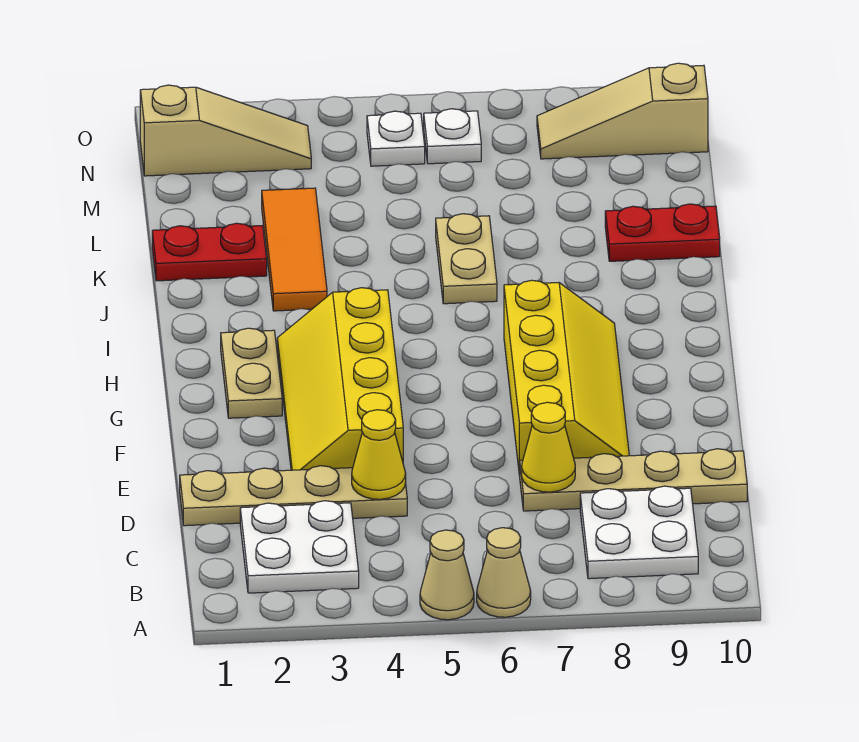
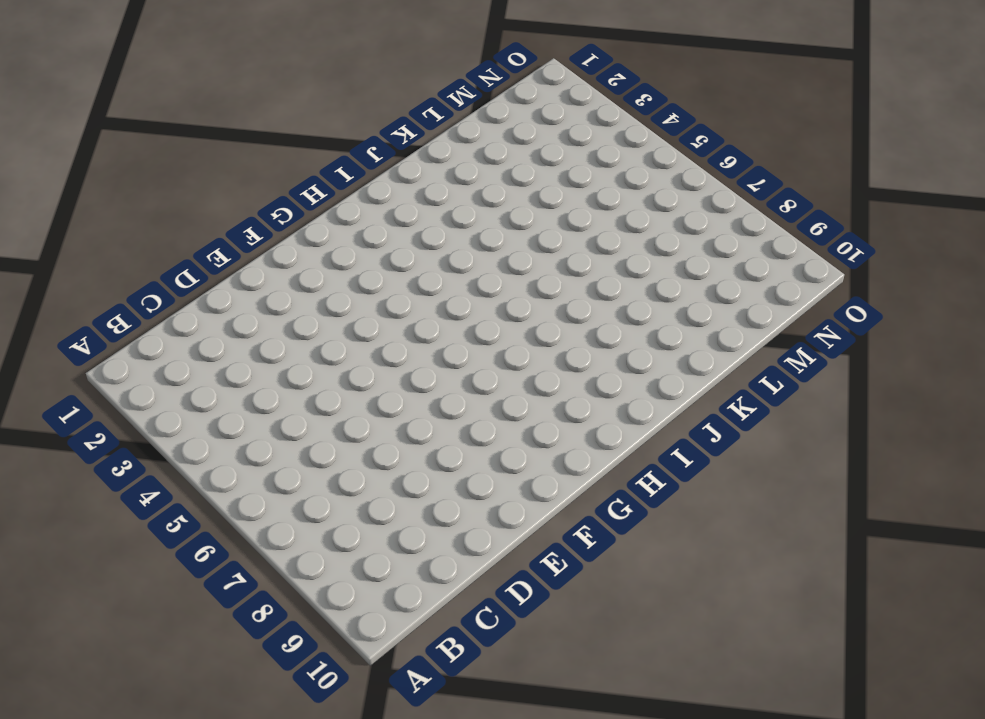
none -> tan cone A5 level 1
none -> tan cone A6 level 1
none -> white plate B2:C3 level 1

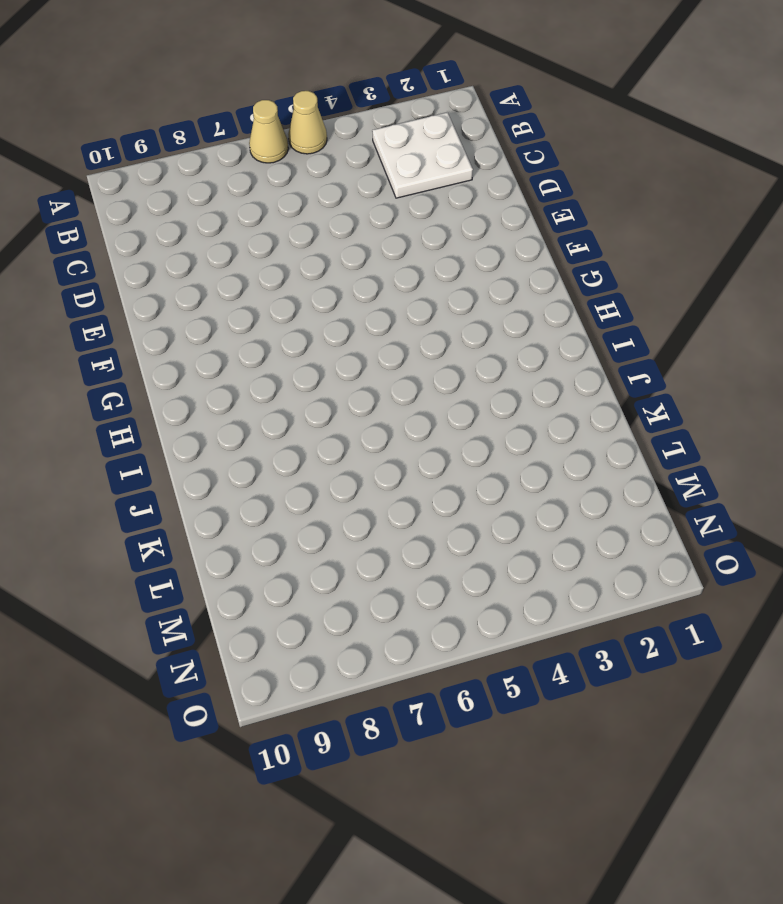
none -> white plate B8:C9 level 1
none -> tan plate D1:D4 level 1
none -> tan plate D7:D10 level 1

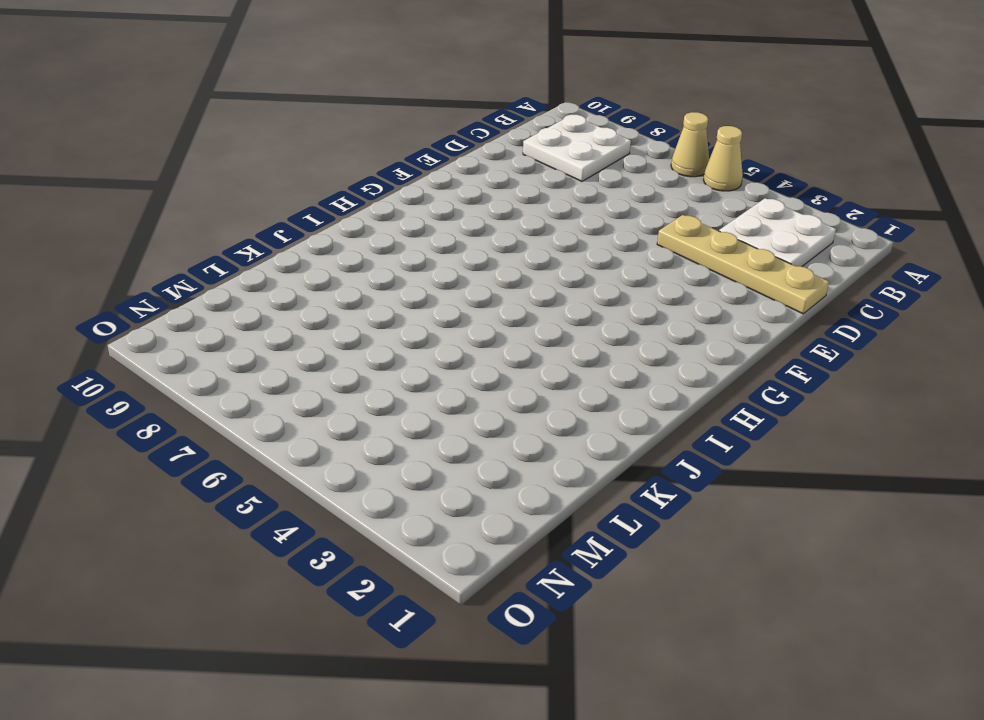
none -> tan plate D7:D10 level 1
none -> yellow slope E3:H4 level 1 top 4
none -> yellow slope E7:H8 level 1 top 7

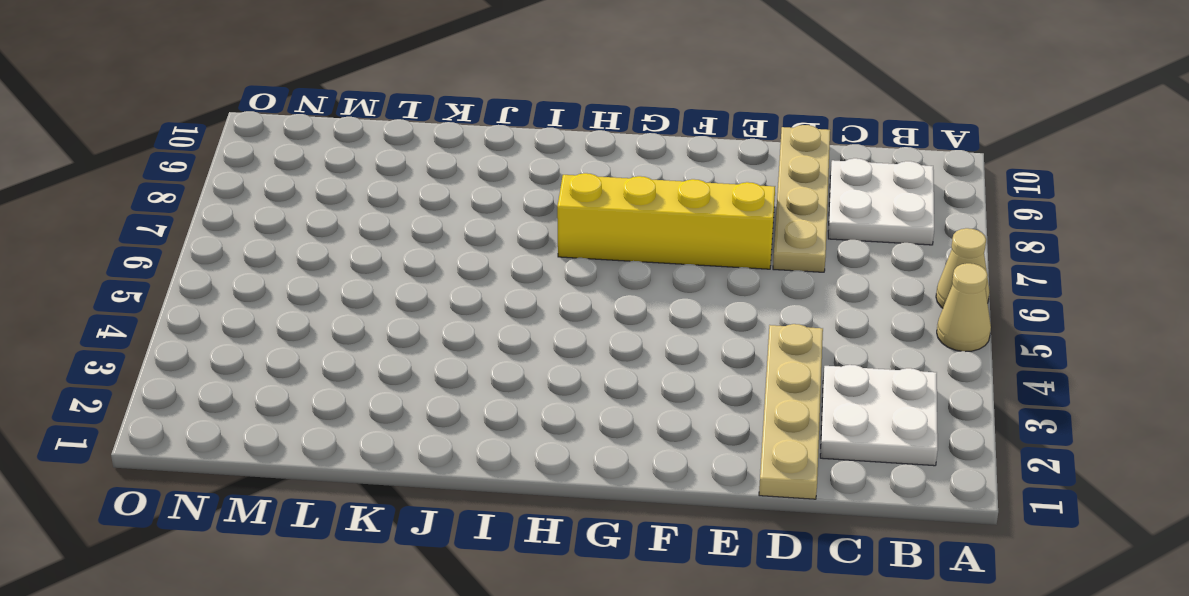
none -> yellow slope E3:H4 level 1 top 4
none -> tan plate G2:H2 level 1
none -> orange tile J3:L3 level 1

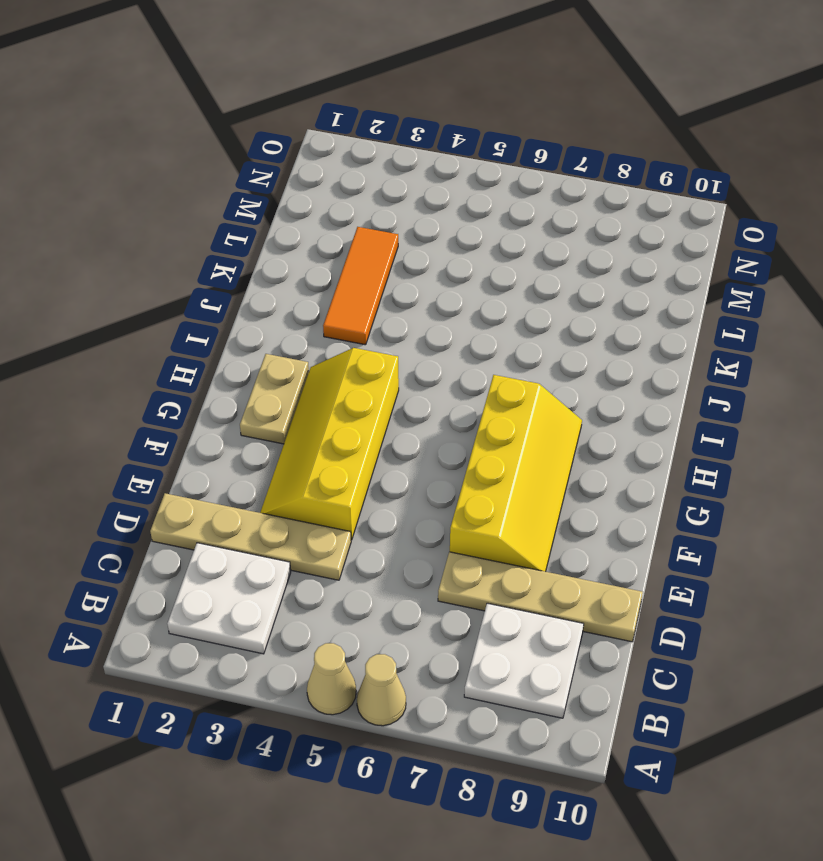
none -> tan plate J6:K6 level 1
none -> red plate K1:K2 level 1
none -> red plate K9:K10 level 1

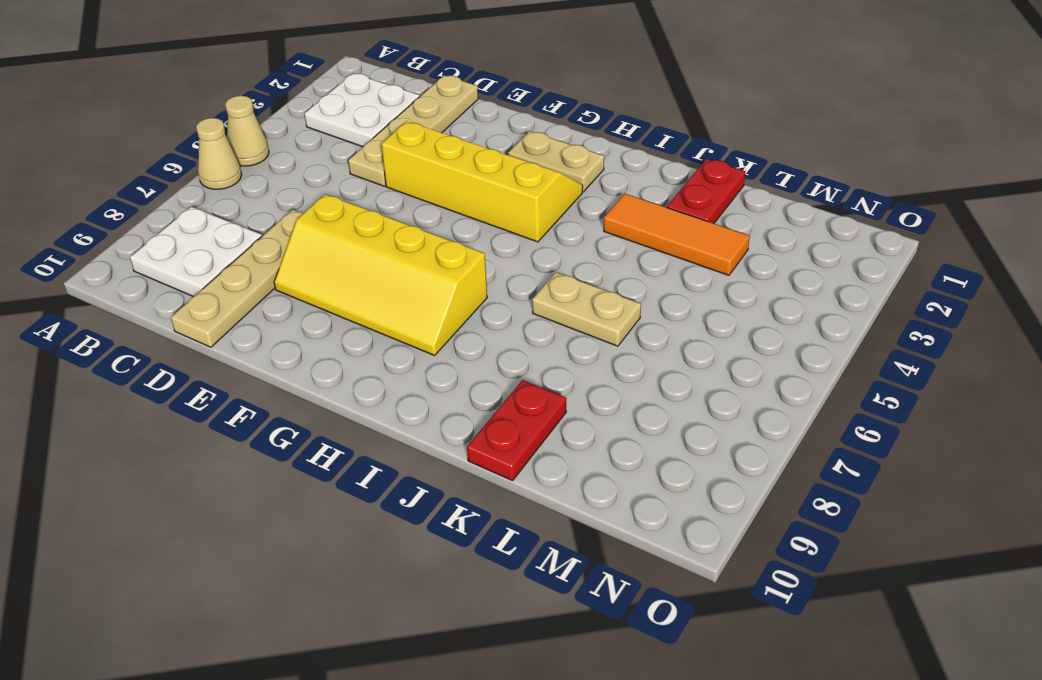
none -> tan slope N1:N3 level 1 top 1
none -> white plate N5 level 1
none -> white plate N6 level 1

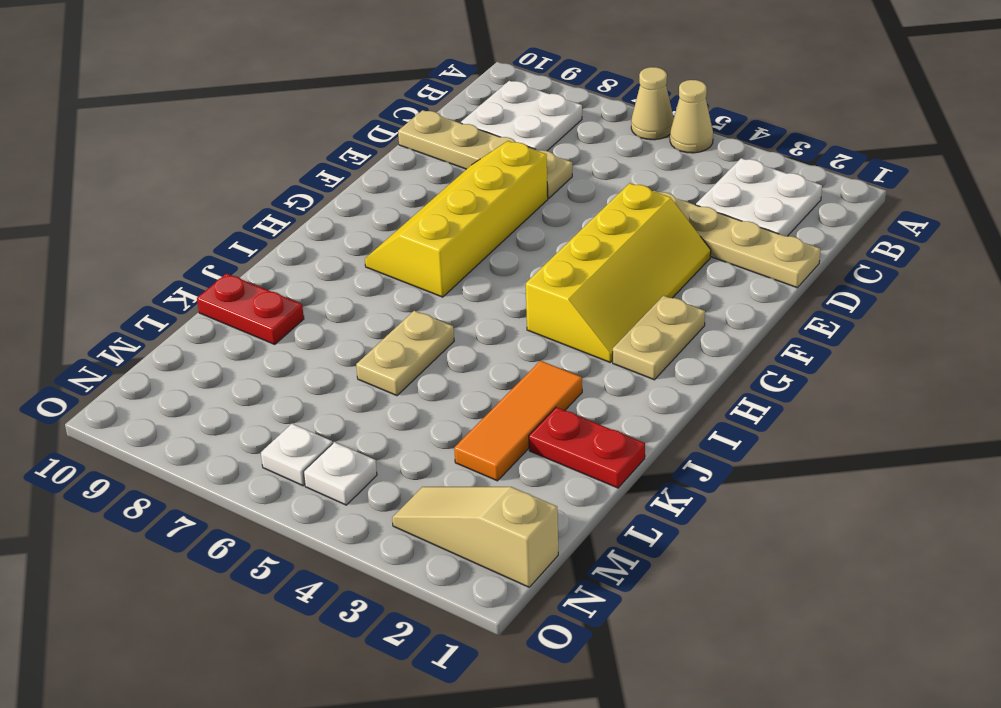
none -> tan slope N8:N10 level 1 top 10
none -> yellow cone D4 level 2
none -> yellow cone D7 level 2

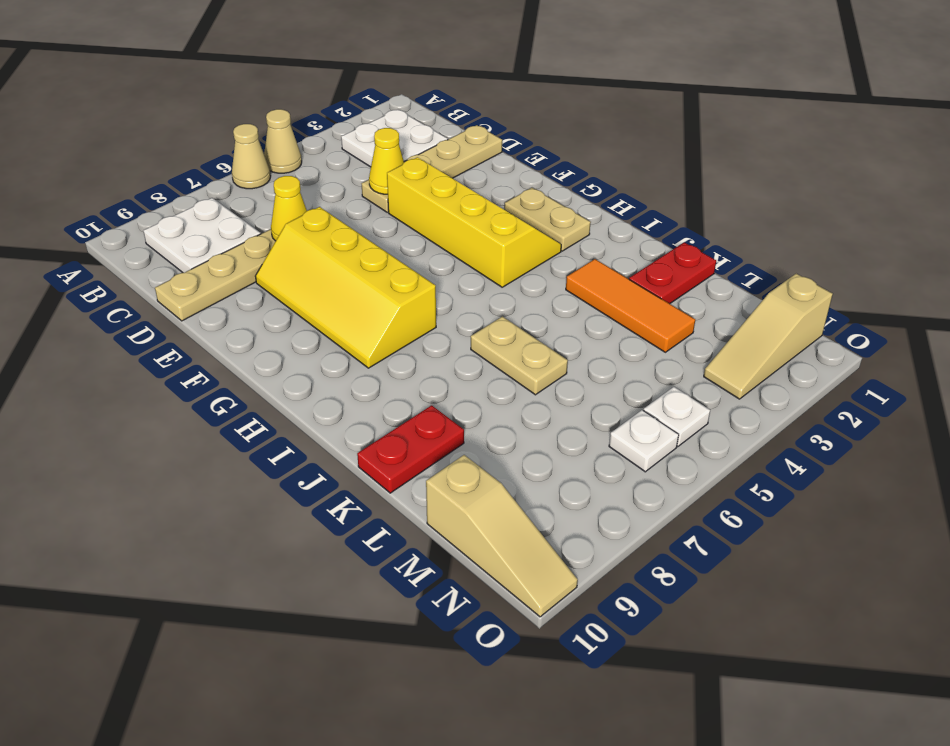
tan slope M10:O10 level 1 top M -> tan slope N8:N10 level 1 top 10

